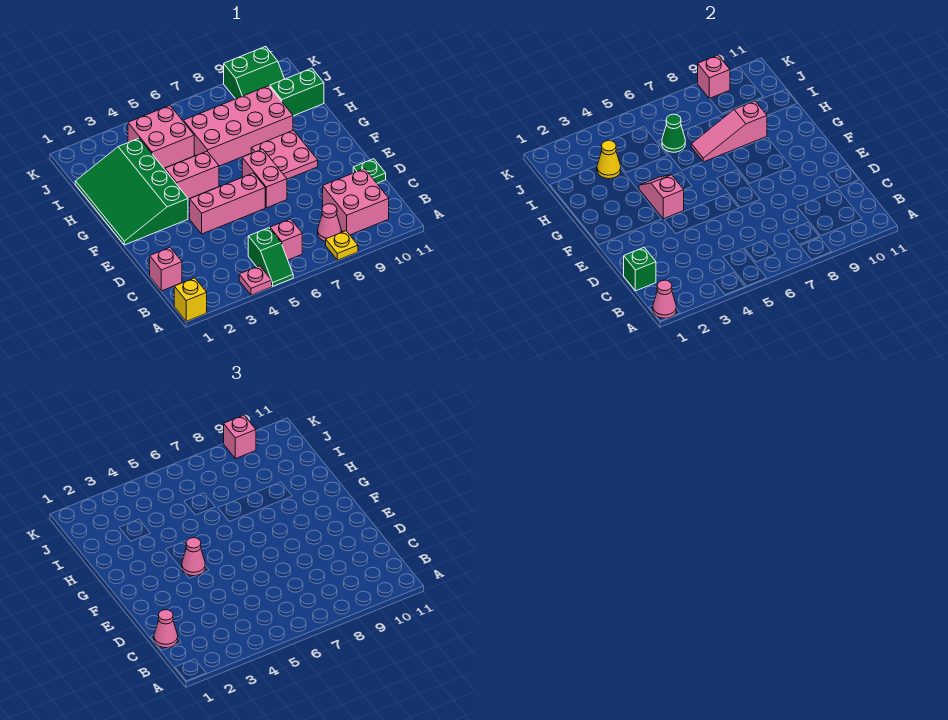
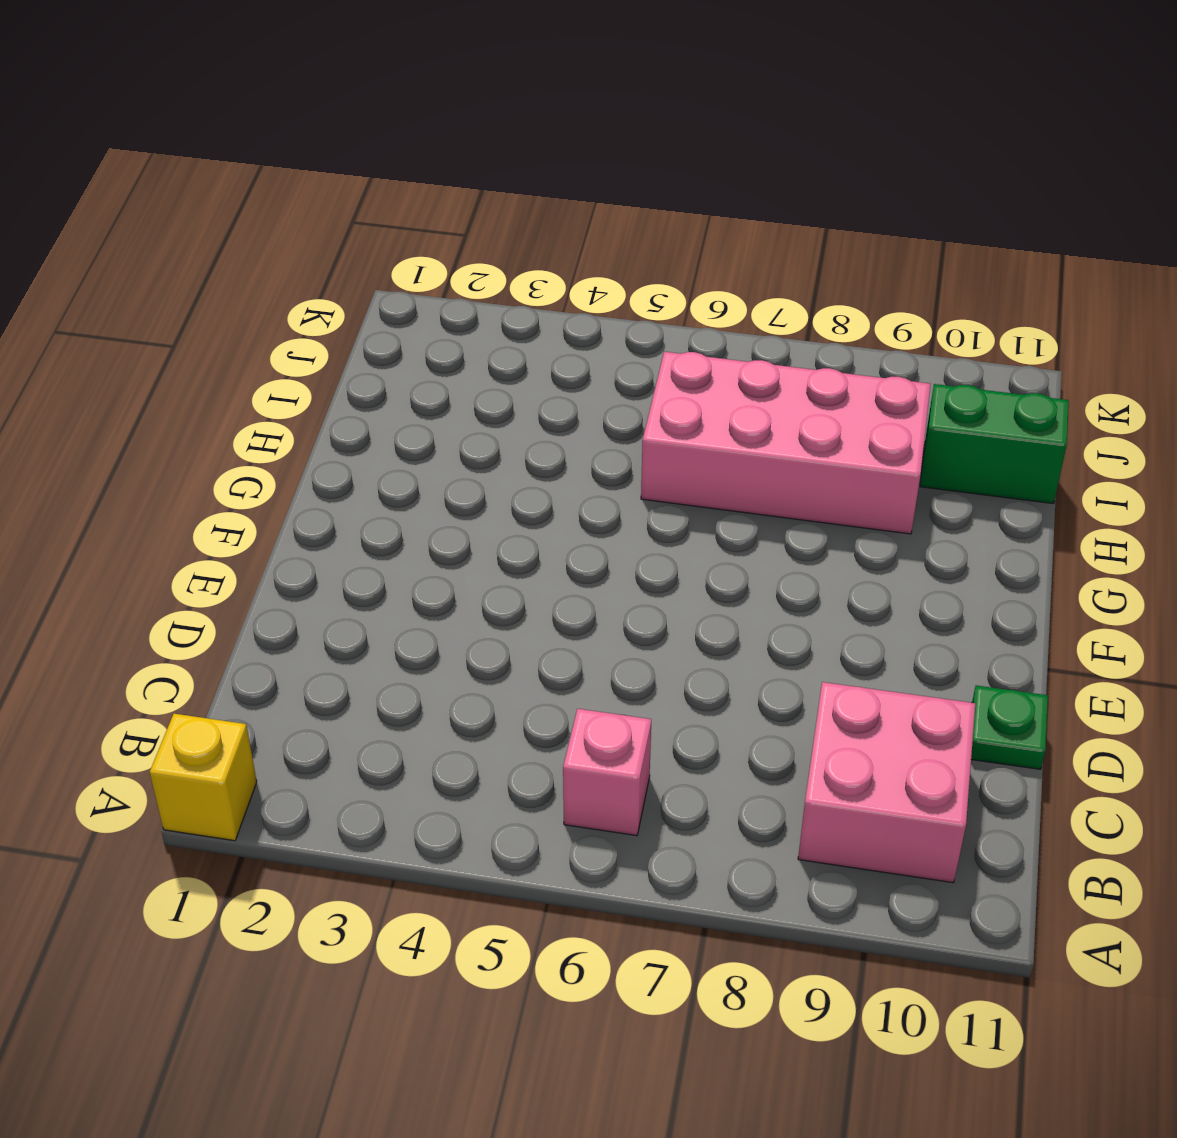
none -> pink plate A4 level 1
none -> green slope A5:B5 level 1 top B
none -> yellow plate A8 level 1

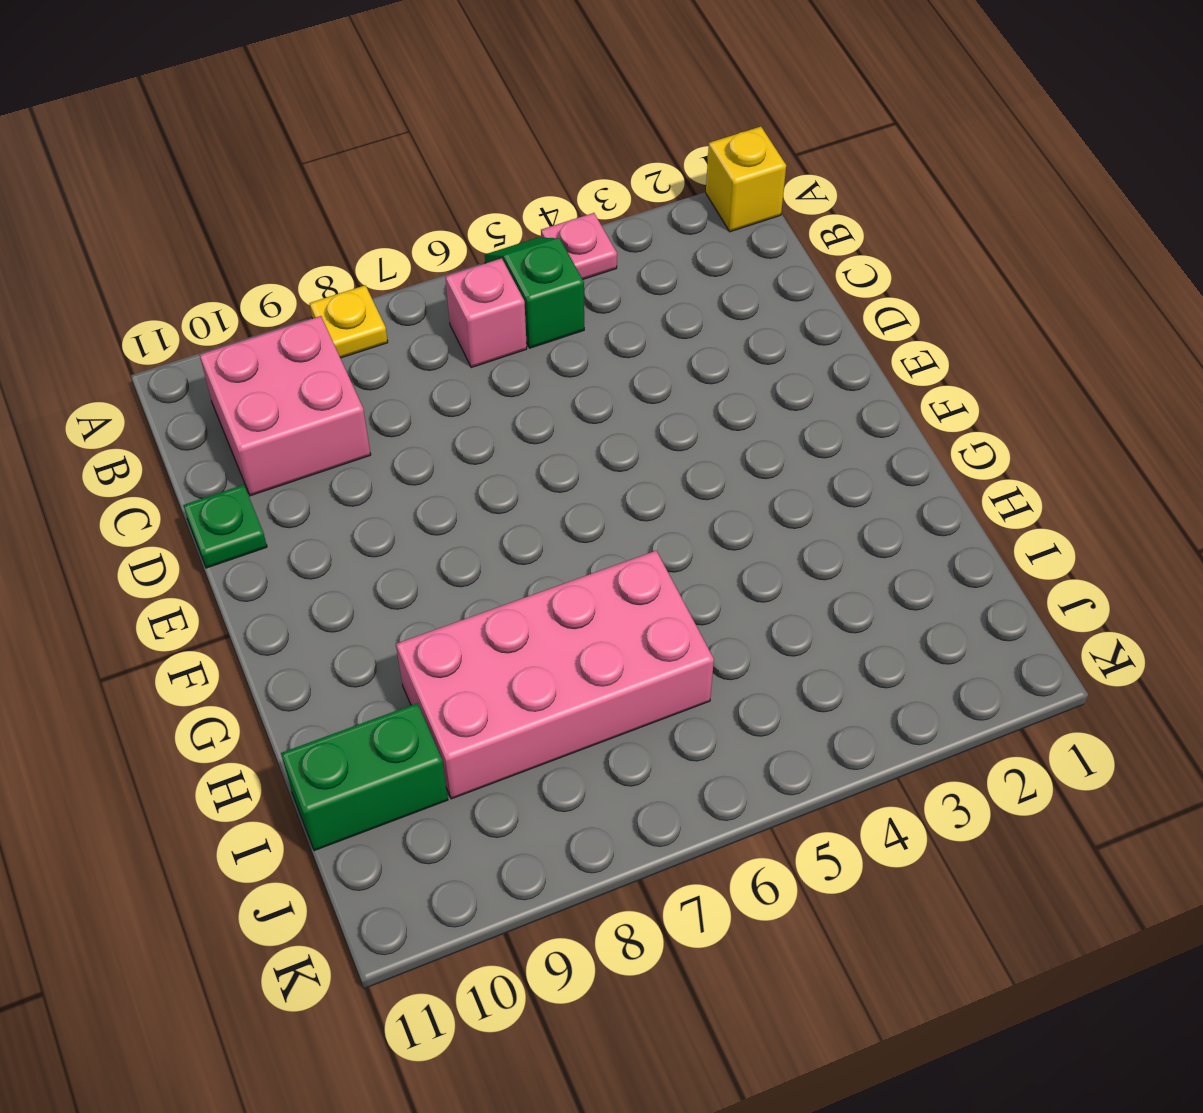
none -> pink cone B8 level 1
none -> pink brick C1 level 1
none -> pink brick E4:E6 level 1

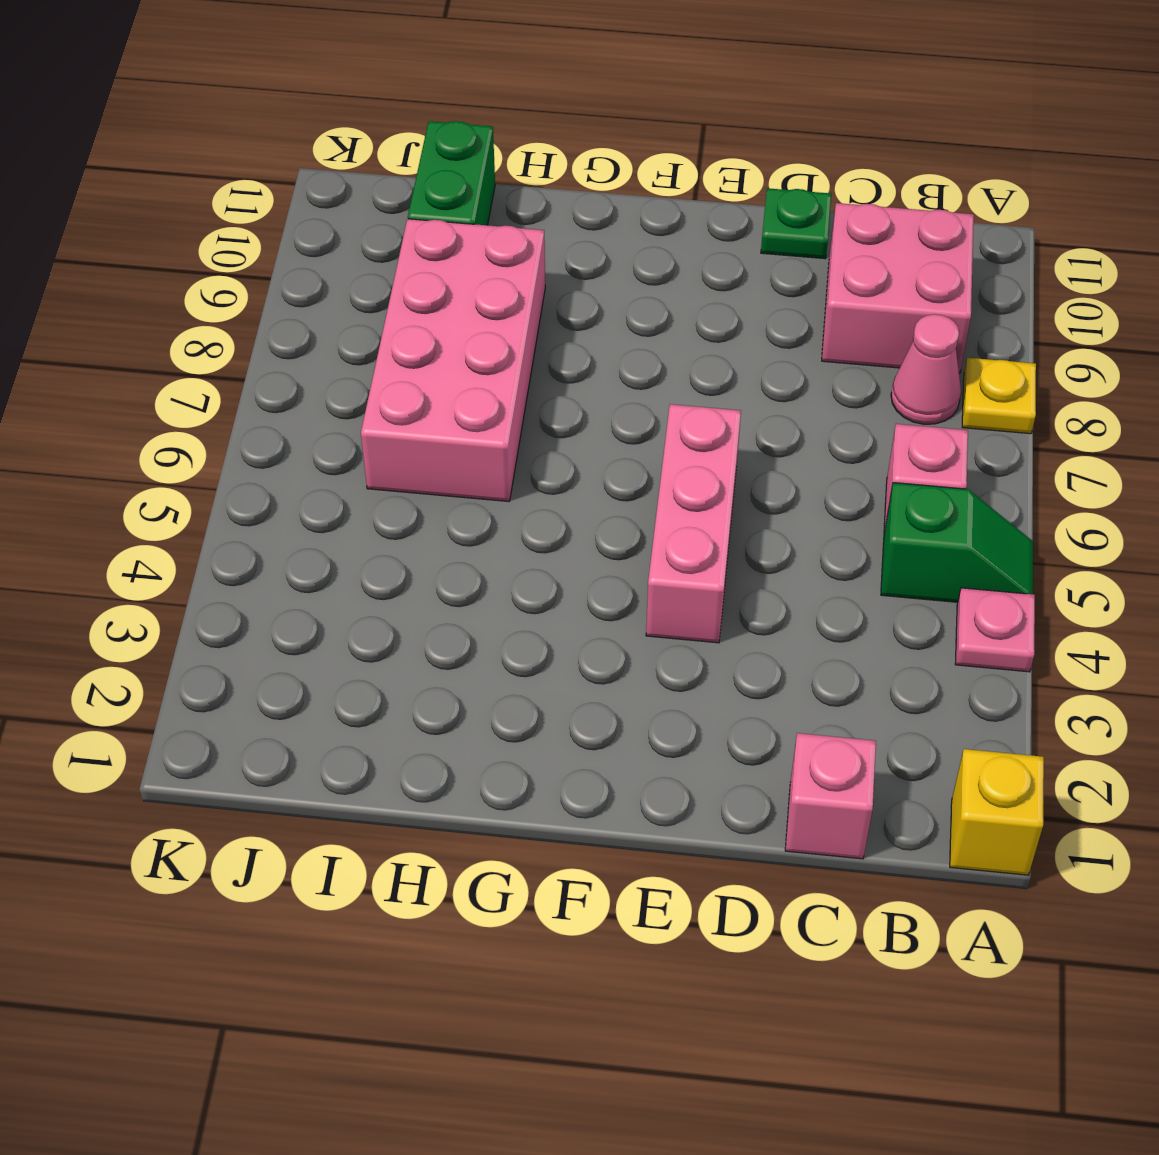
none -> pink brick E7:F7 level 1
none -> green slope F1:I3 level 1 top 3
none -> pink plate F8:G9 level 1

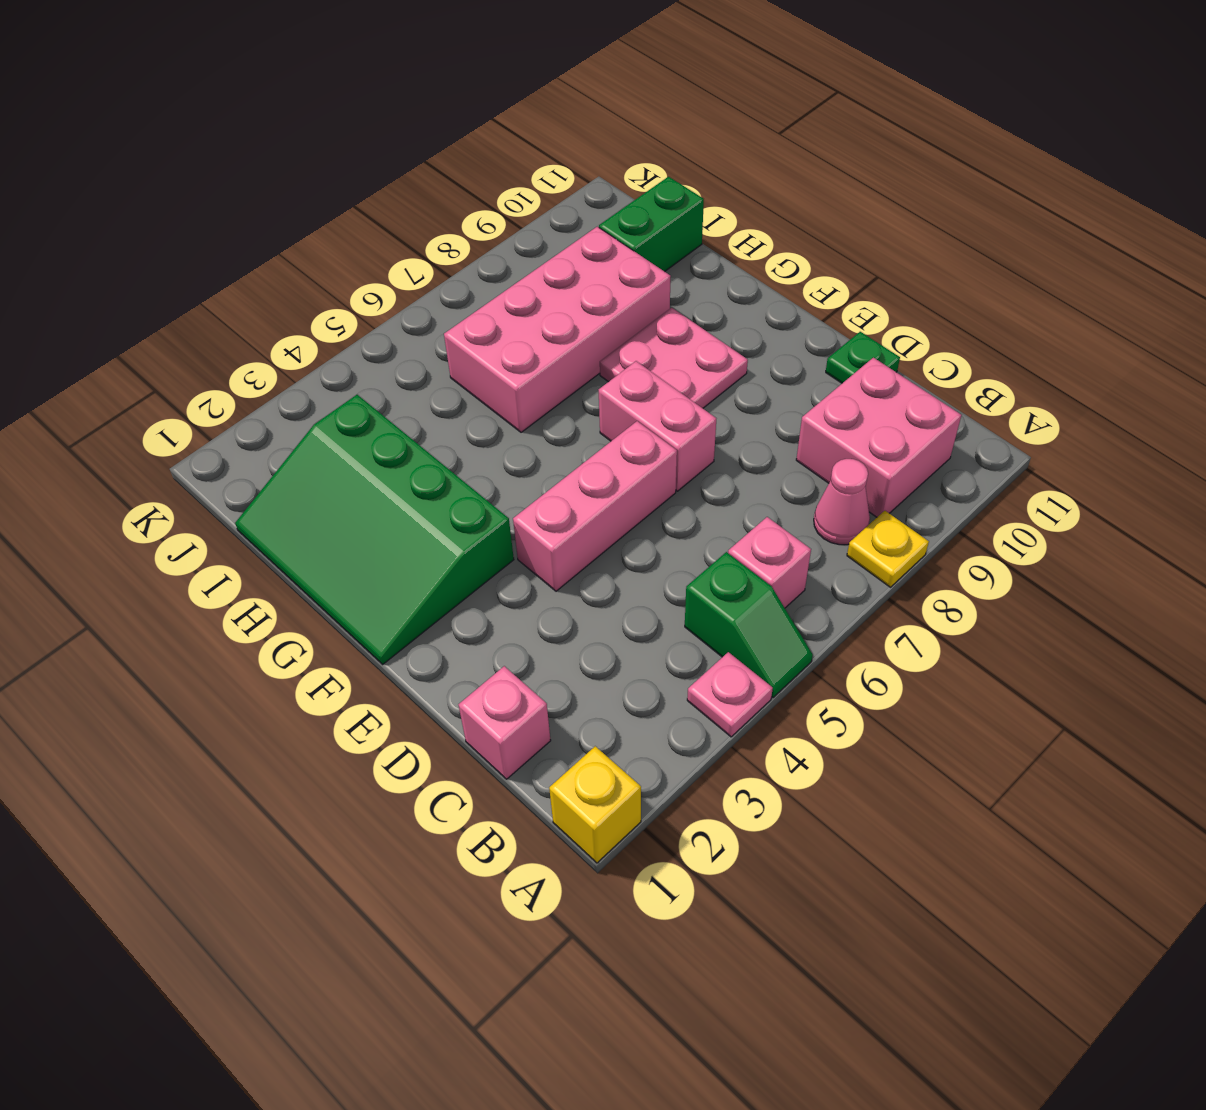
none -> pink brick G4:G5 level 1
none -> pink brick I4:J5 level 1
none -> green slope J9:K10 level 1 top K

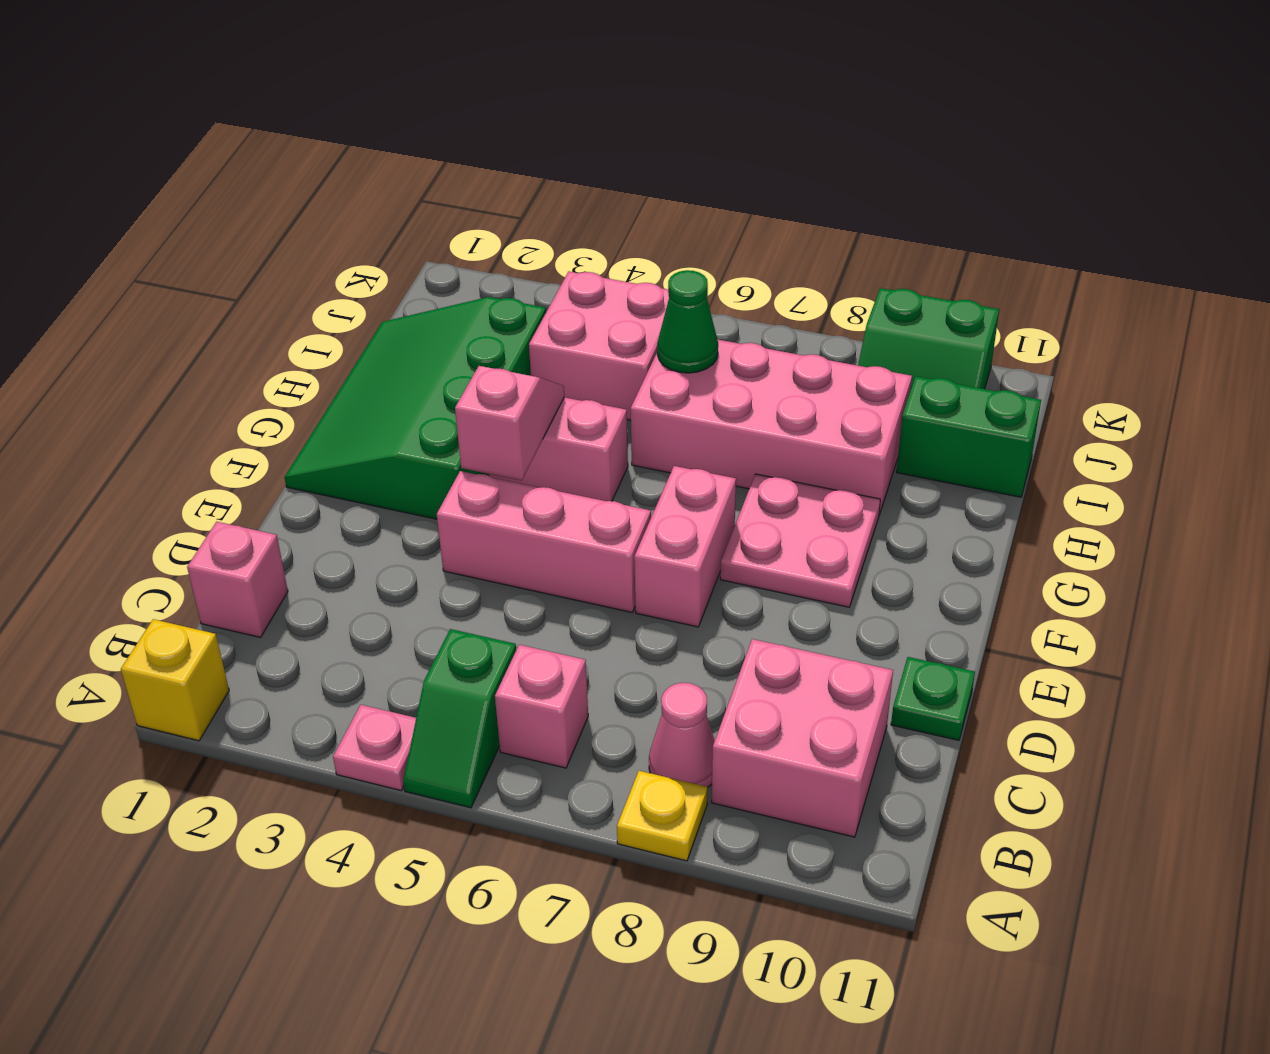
none -> pink cone A1 level 2
none -> green brick C1 level 2
none -> pink slope H7:H9 level 2 top 9

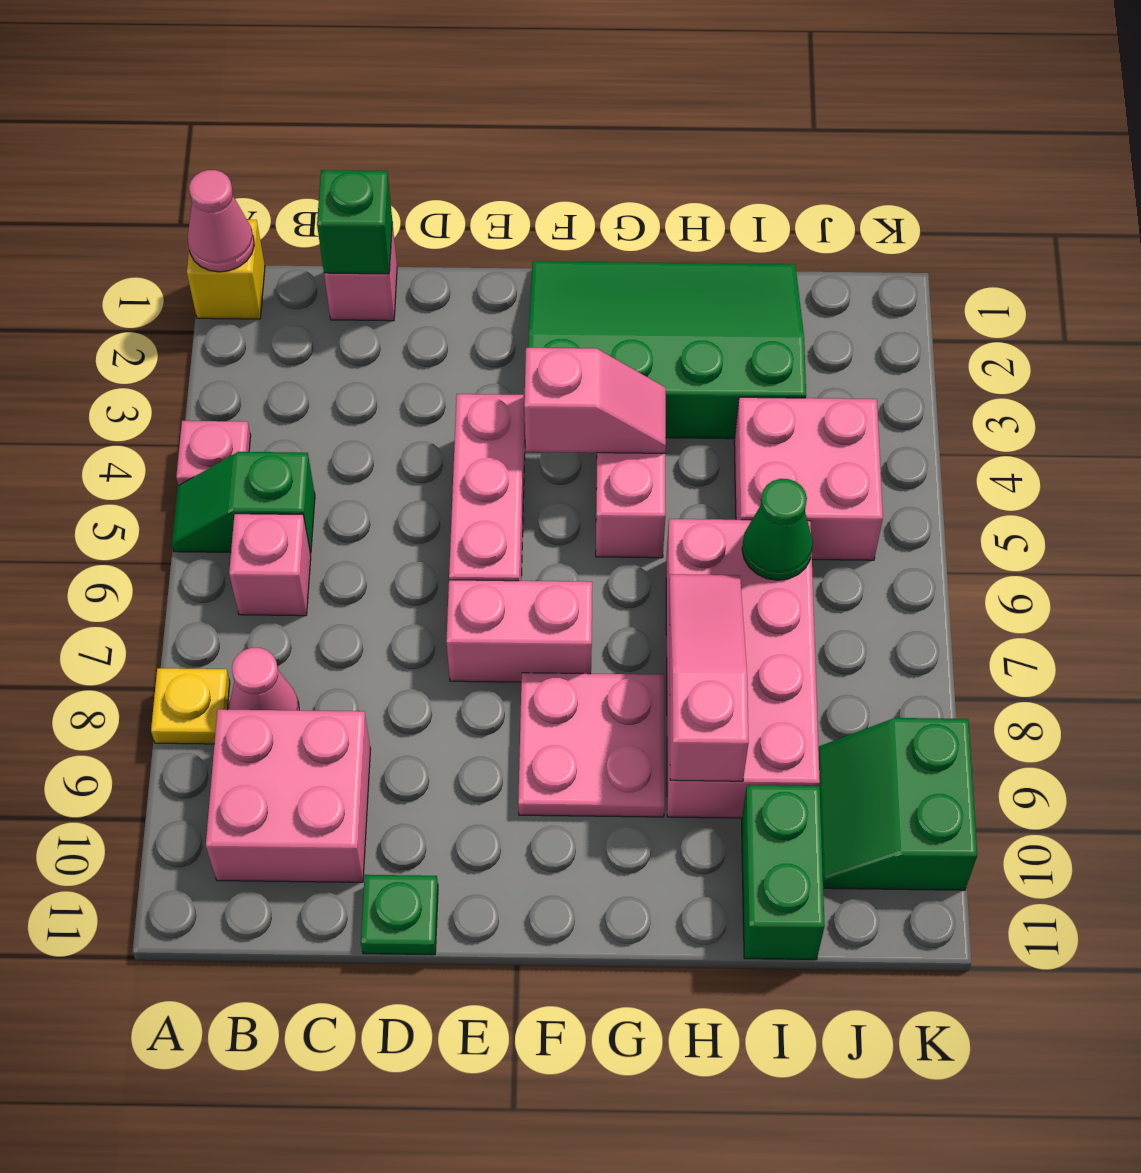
none -> yellow cone I3 level 2
none -> pink brick K9 level 2
none -> pink cone C1 level 3

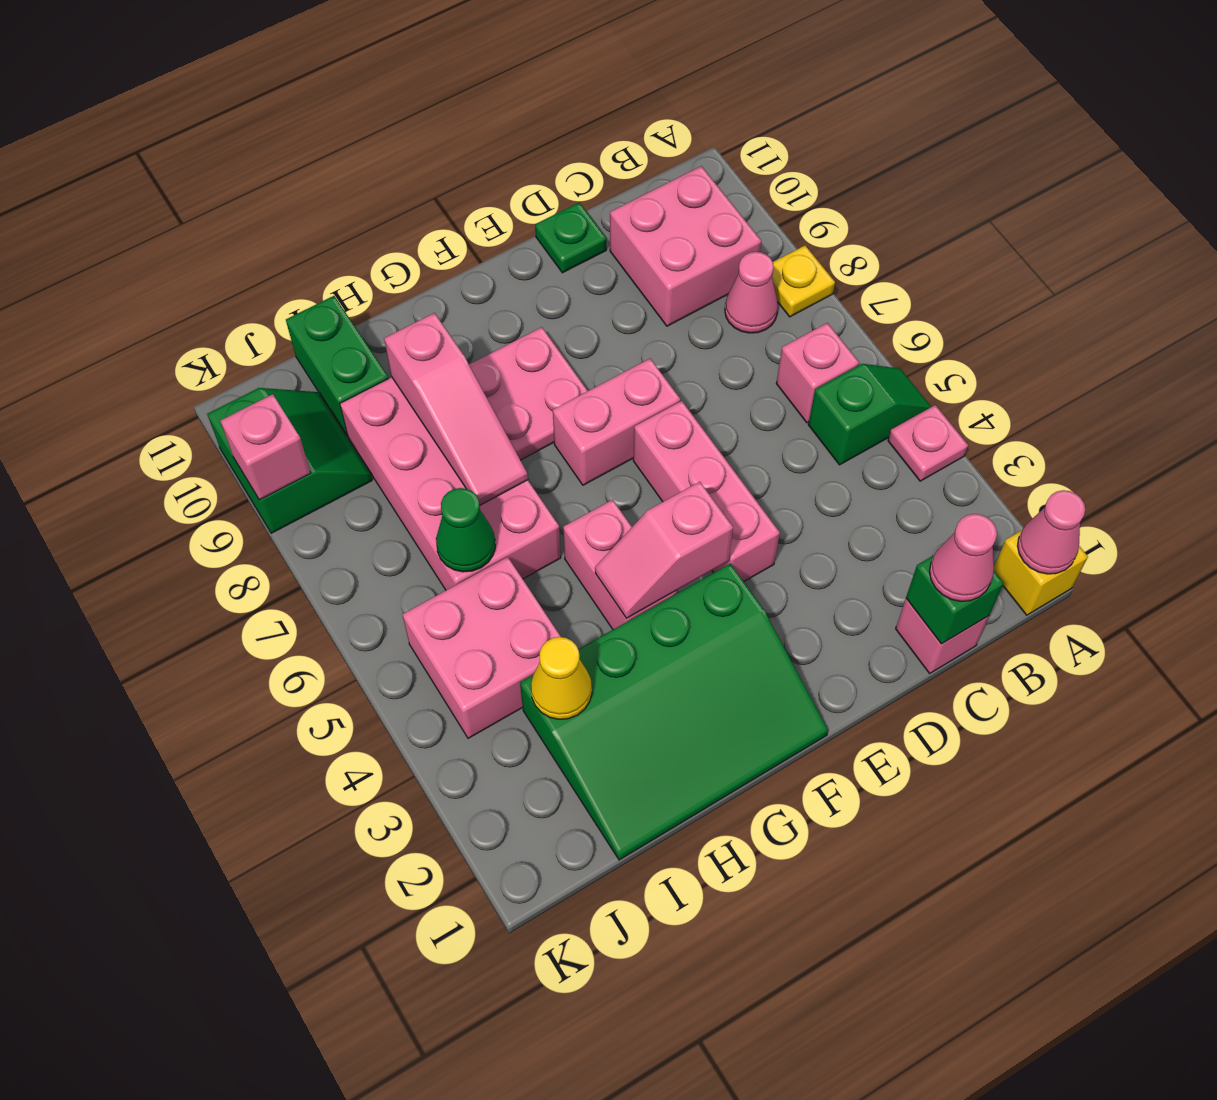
none -> pink cone F4 level 3
none -> pink brick K9 level 3

